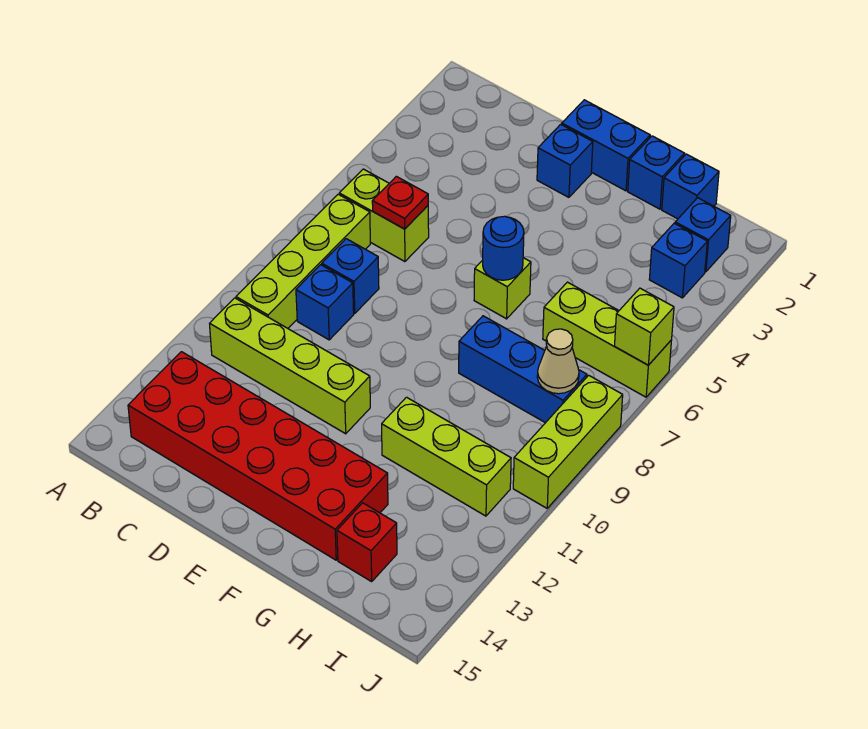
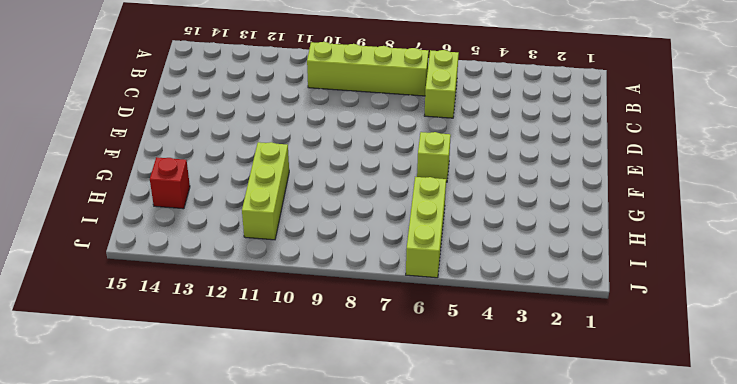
none -> lime brick B11:E11 level 1
none -> red brick B13:G14 level 1
none -> blue brick C8 level 1

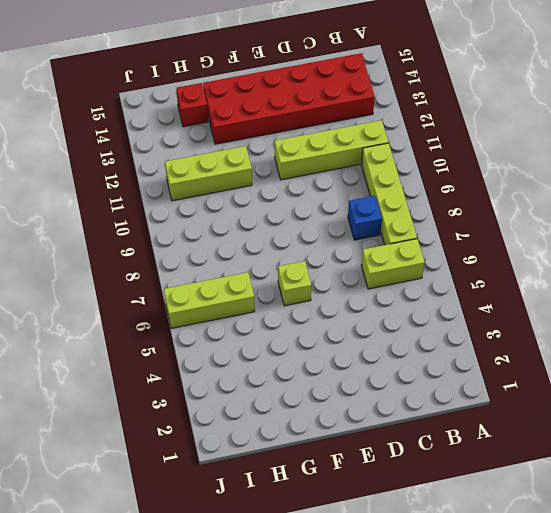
none -> blue brick C9 level 1
none -> blue brick E1:F1 level 1
none -> blue brick E2 level 1

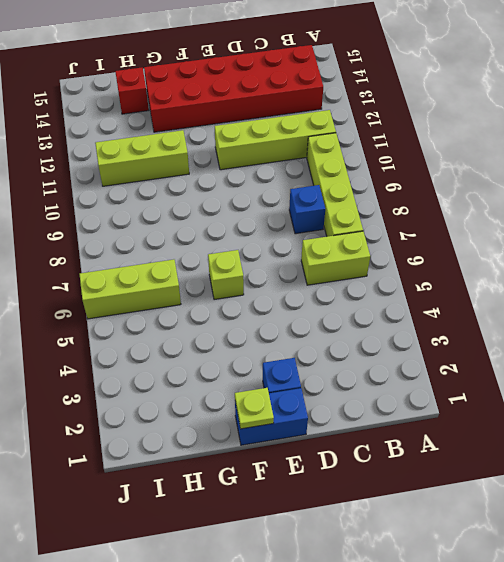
lime plate F1 level 2 -> none
none -> blue brick C9 level 1
none -> blue brick G1 level 1
none -> blue brick G8:I8 level 1

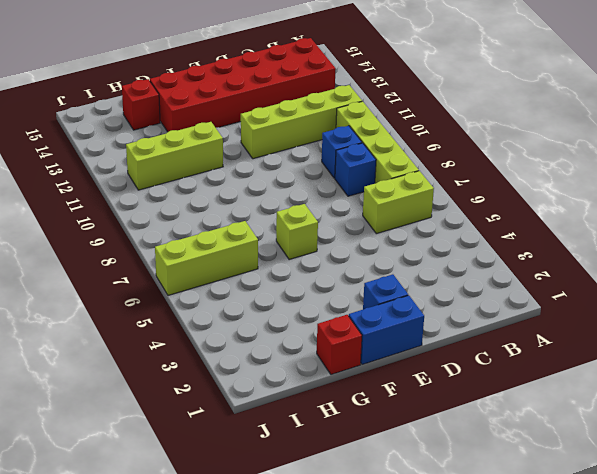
red brick G1 level 1 -> blue brick G1 level 1
none -> blue brick G8:I8 level 1
none -> blue brick H1 level 1
none -> blue brick I2 level 1

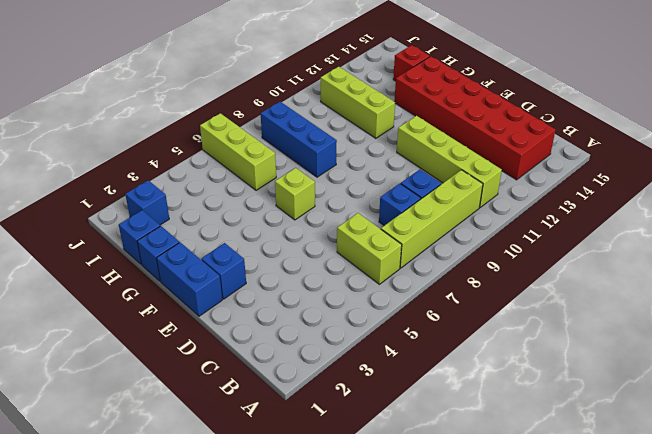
none -> blue brick I3 level 1
none -> lime brick J8:J10 level 1
none -> red plate C6 level 2

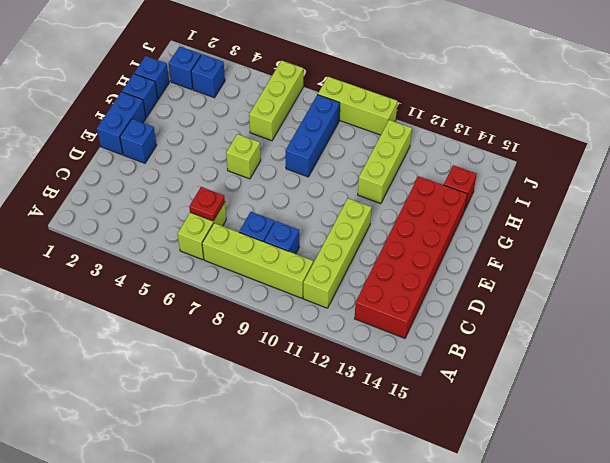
none -> blue round brick F6 level 2
none -> tan cone I8 level 2
none -> lime brick J6 level 2

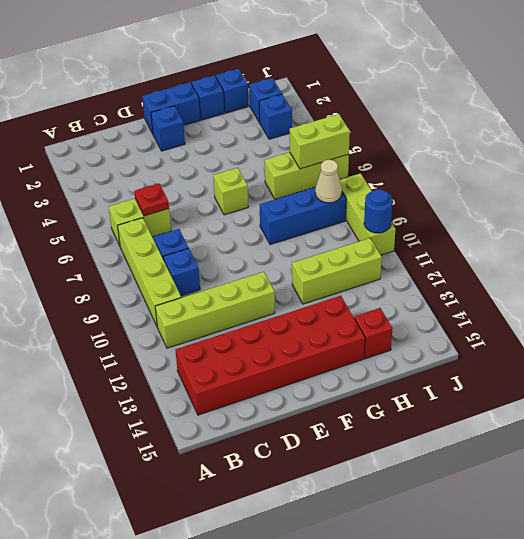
lime brick I6:J6 level 2 -> lime brick J6 level 2
blue round brick J10 level 2 -> blue round brick F6 level 2

